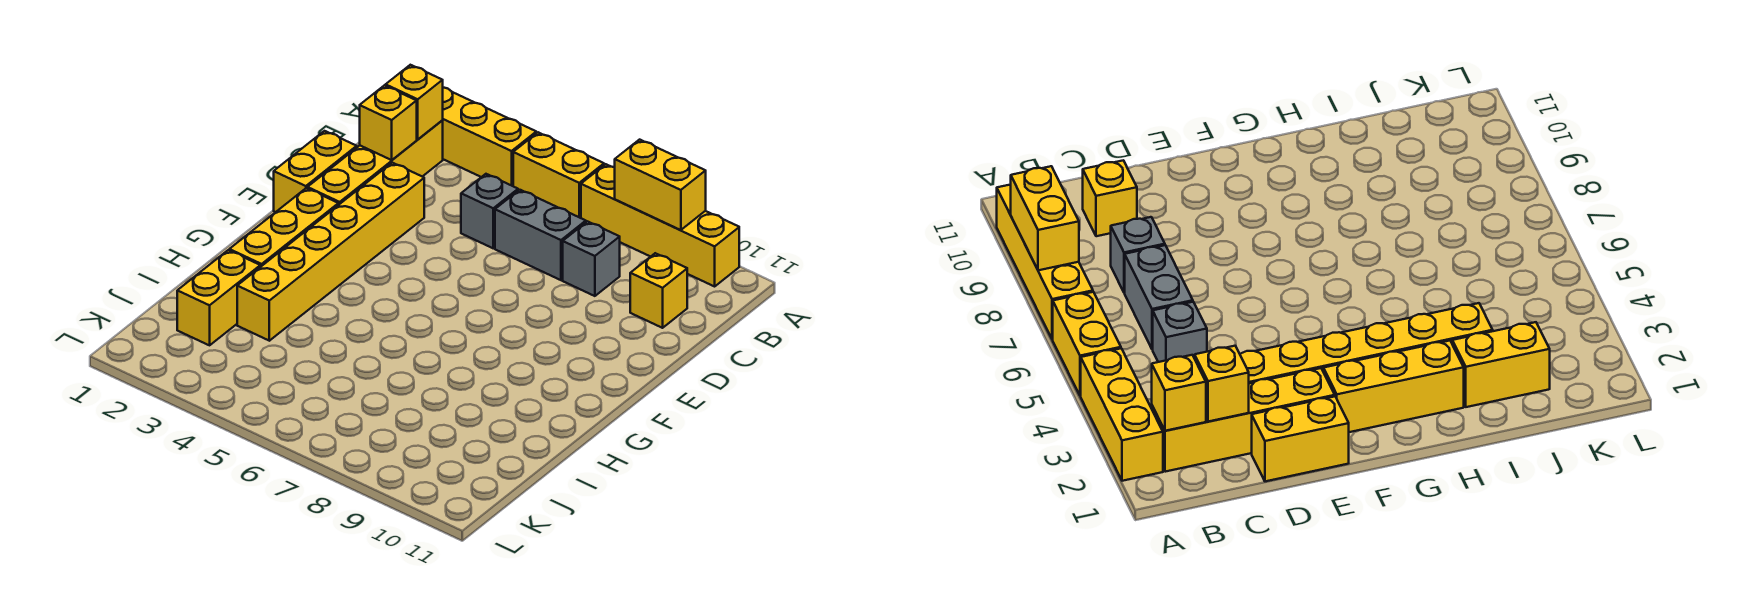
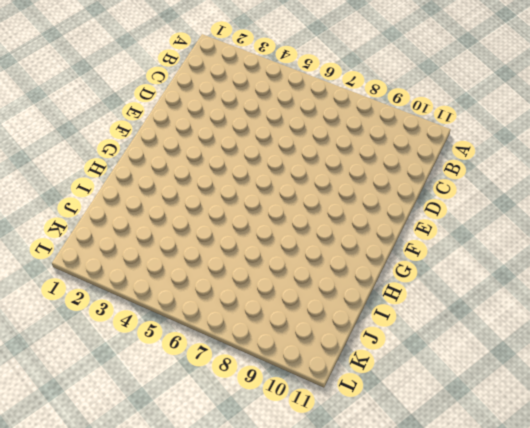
none -> yellow brick A2:A4 level 1
none -> yellow brick A5:A6 level 1
none -> yellow brick A7:A10 level 1

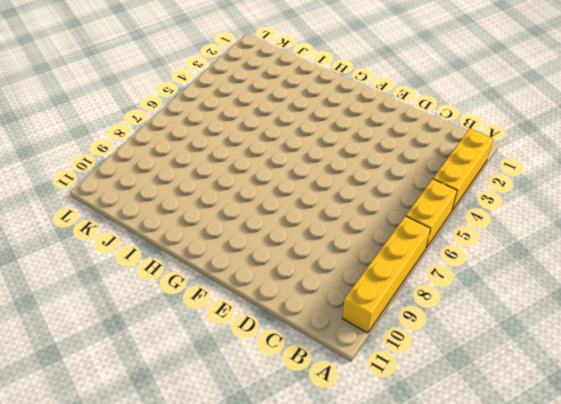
none -> yellow brick B2:E2 level 1
none -> grey brick C5 level 1
none -> grey brick C6:C7 level 1

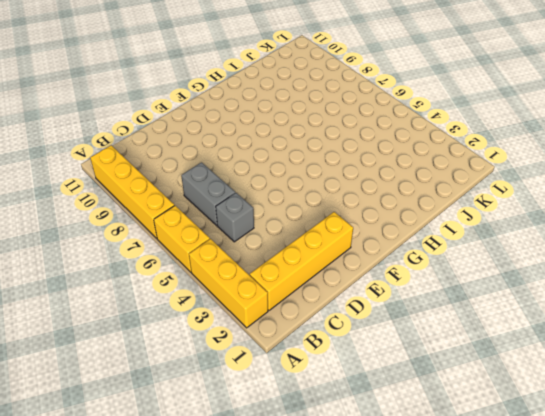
none -> grey brick C8 level 1
none -> yellow brick C10 level 1
none -> yellow brick D1:E1 level 1

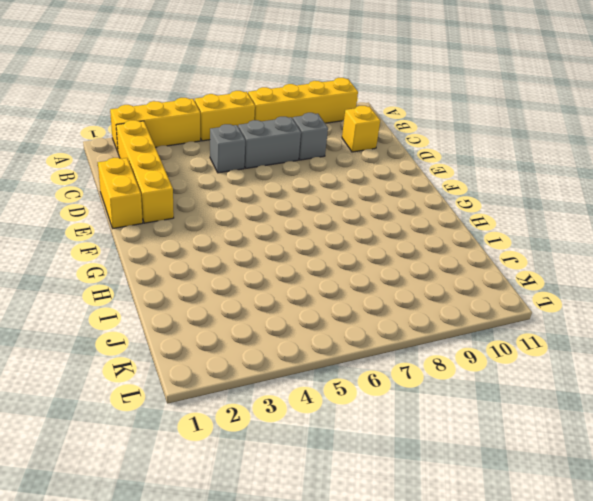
none -> yellow brick D3:I3 level 1
none -> yellow brick F2:H2 level 1
none -> yellow brick I2:J2 level 1

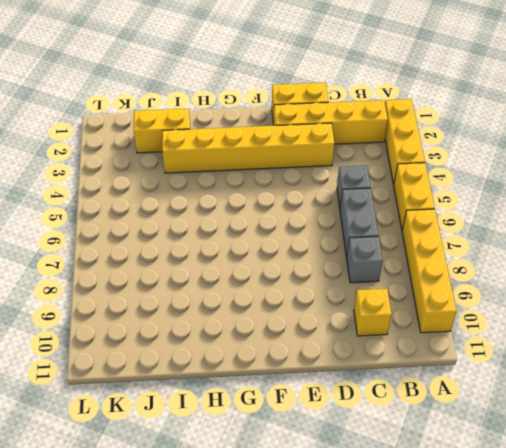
none -> yellow brick F2:H2 level 1
none -> yellow brick A8:A9 level 2
none -> yellow brick B2 level 2

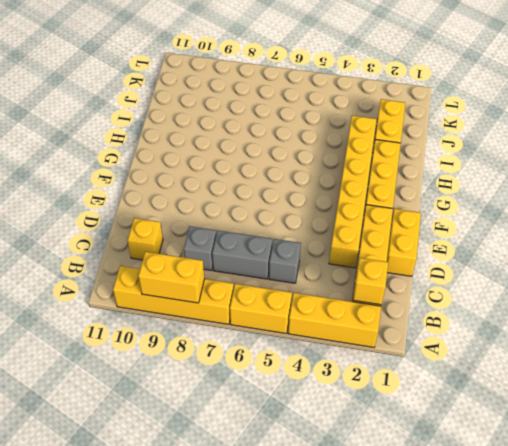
none -> yellow brick C2 level 2

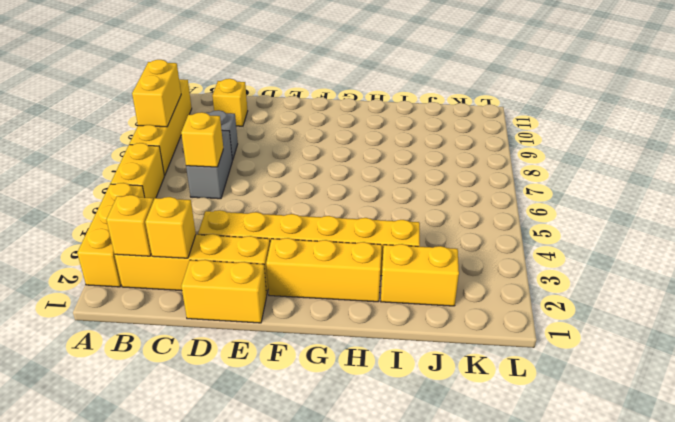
yellow brick C6 level 2 -> none
none -> grey brick C5 level 1

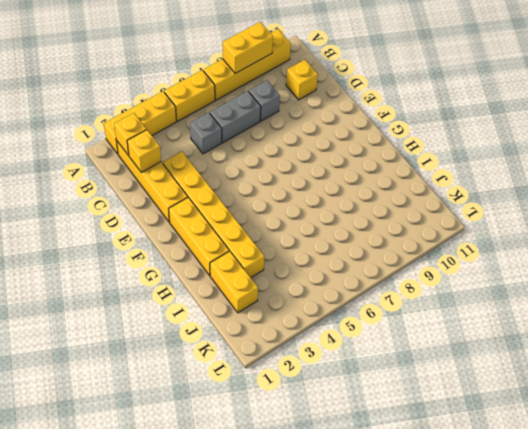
none -> yellow brick D1:E1 level 1

